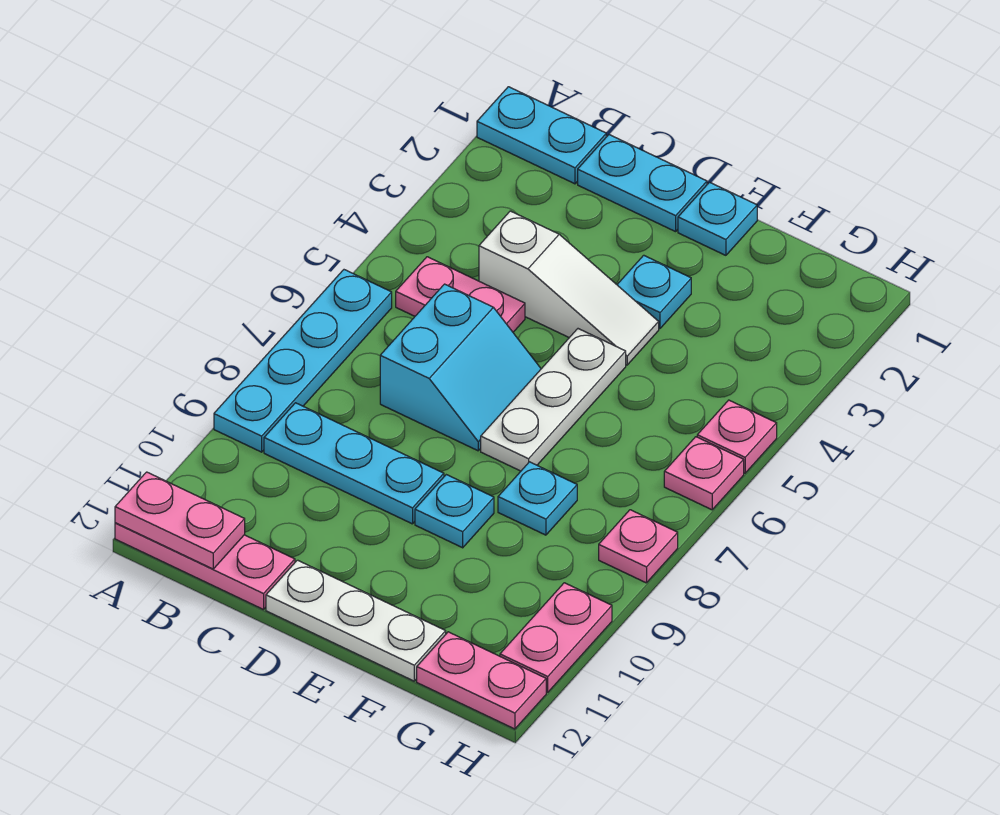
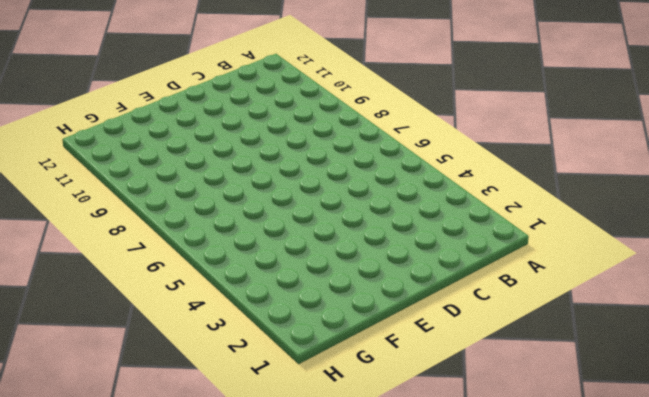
none -> cyan plate A1:B1 level 1
none -> cyan plate A6:A9 level 1
none -> pink plate A12:C12 level 1

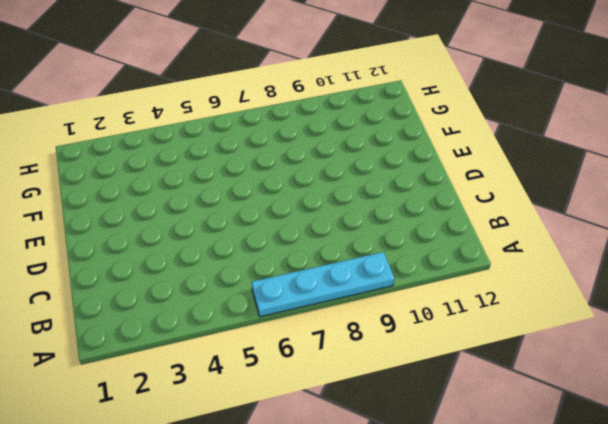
none -> cyan plate A1:B1 level 1
none -> pink plate A12:C12 level 1
none -> pink plate B5:C5 level 1

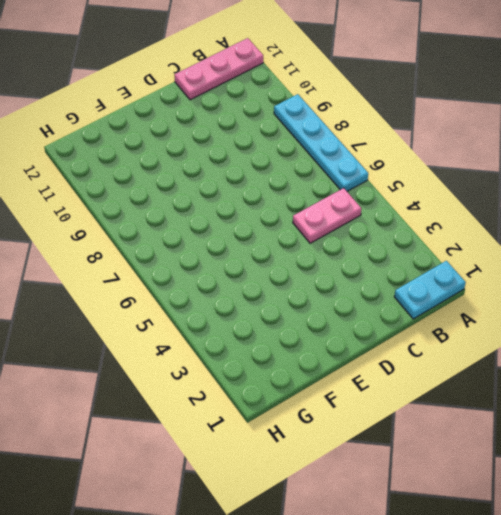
none -> cyan plate B9:D9 level 1
none -> cyan plate C1:D1 level 1
none -> white slope C4:E4 level 1 top C

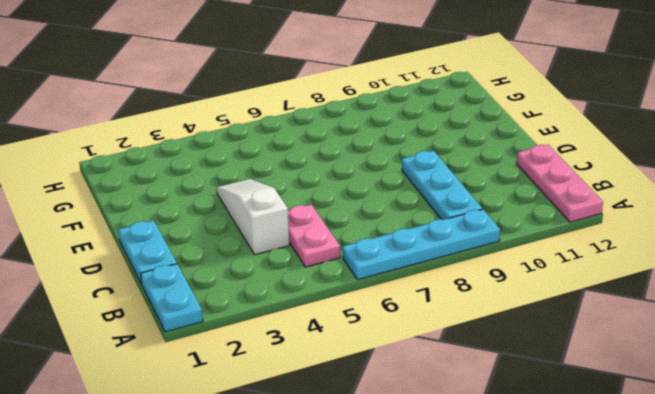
none -> cyan slope C6:D7 level 1 top C
none -> white plate D12:F12 level 1
none -> cyan plate E1 level 1

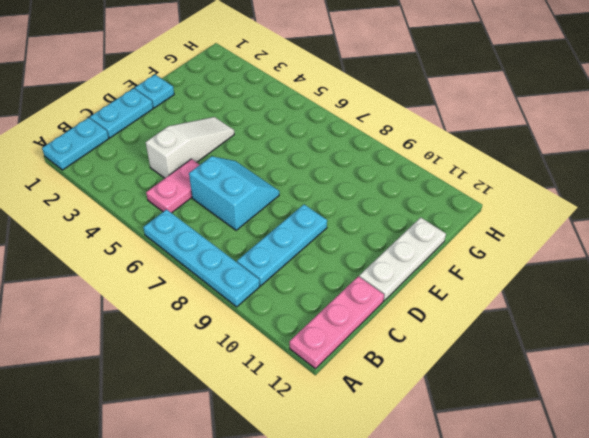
none -> cyan plate E3 level 1
none -> white plate E5:E7 level 1
none -> cyan plate E9 level 1

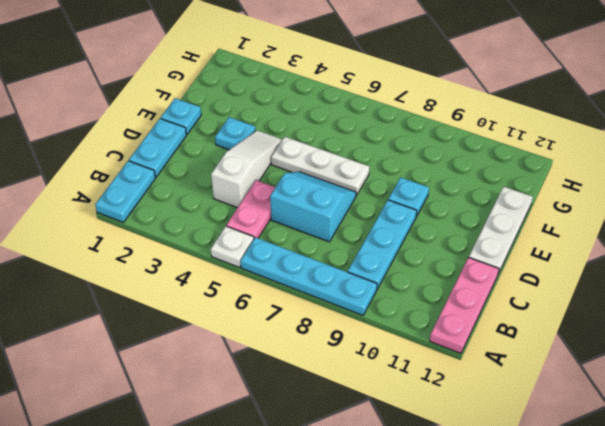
white plate A5 level 1 -> none
none -> cyan plate F8 level 1
none -> pink plate G12:H12 level 1
none -> pink plate H5 level 1

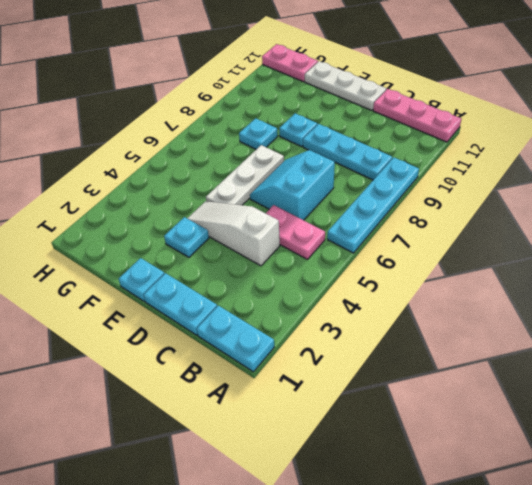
none -> pink plate H5 level 1
none -> pink plate H6 level 1
none -> pink plate H8 level 1

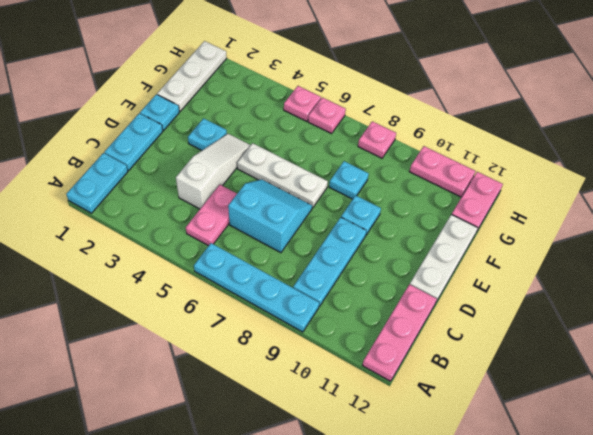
white plate F1:H1 level 1 -> none
none -> pink plate A12:B12 level 2

